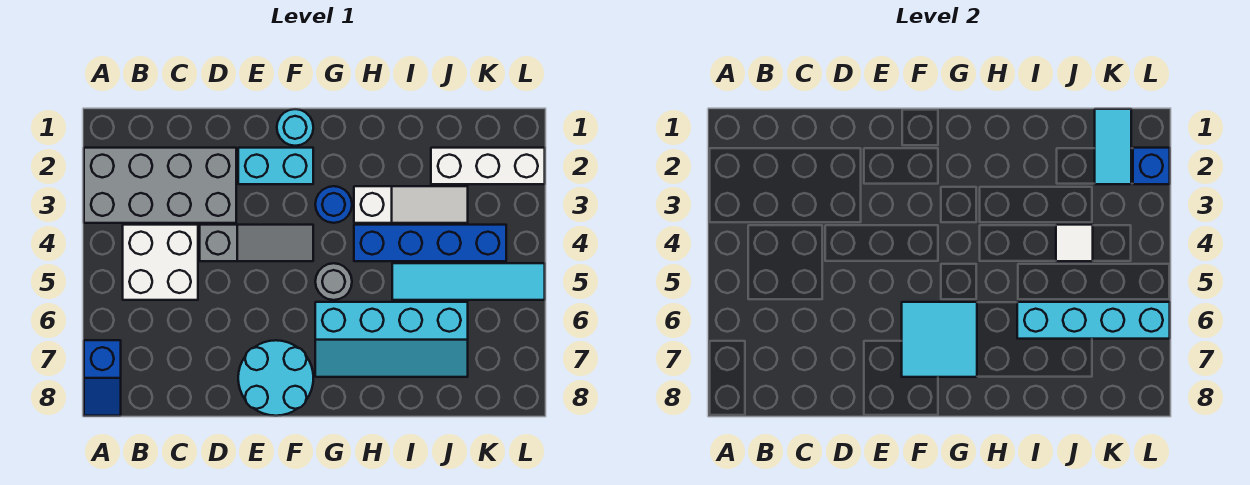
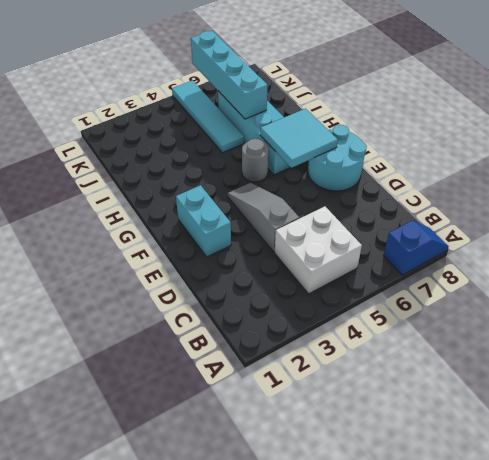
none -> grey brick A2:D3 level 1
none -> cyan round brick F1 level 1
none -> blue round brick G3 level 1

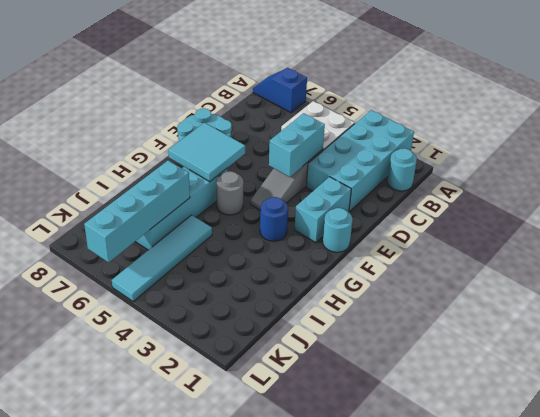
cyan brick A2:D3 level 1 -> grey brick A2:D3 level 1
cyan round brick B1 level 1 -> none
cyan brick D4:E4 level 2 -> none
none -> white slope H3:J3 level 1 top H
none -> blue brick H4:K4 level 1
none -> white brick J2:L2 level 1

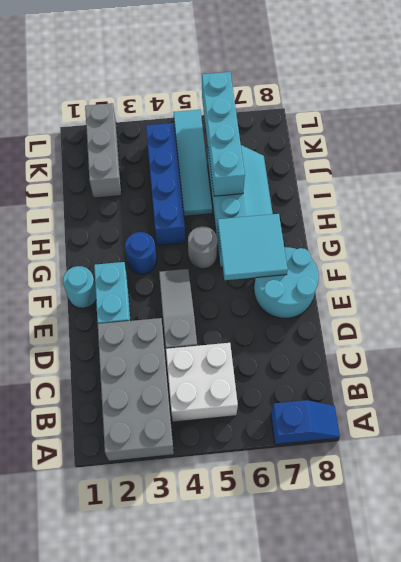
grey brick J2:L2 level 1 -> white brick J2:L2 level 1
none -> white slope H3:J3 level 1 top H
none -> white tile J4 level 2
none -> cyan tile K1:K2 level 2

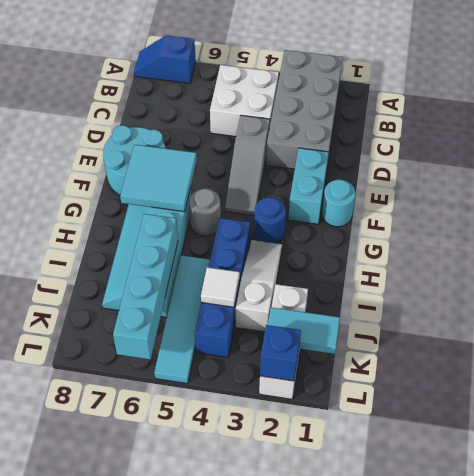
white slope H3:J3 level 1 top J -> white slope H3:J3 level 1 top H

